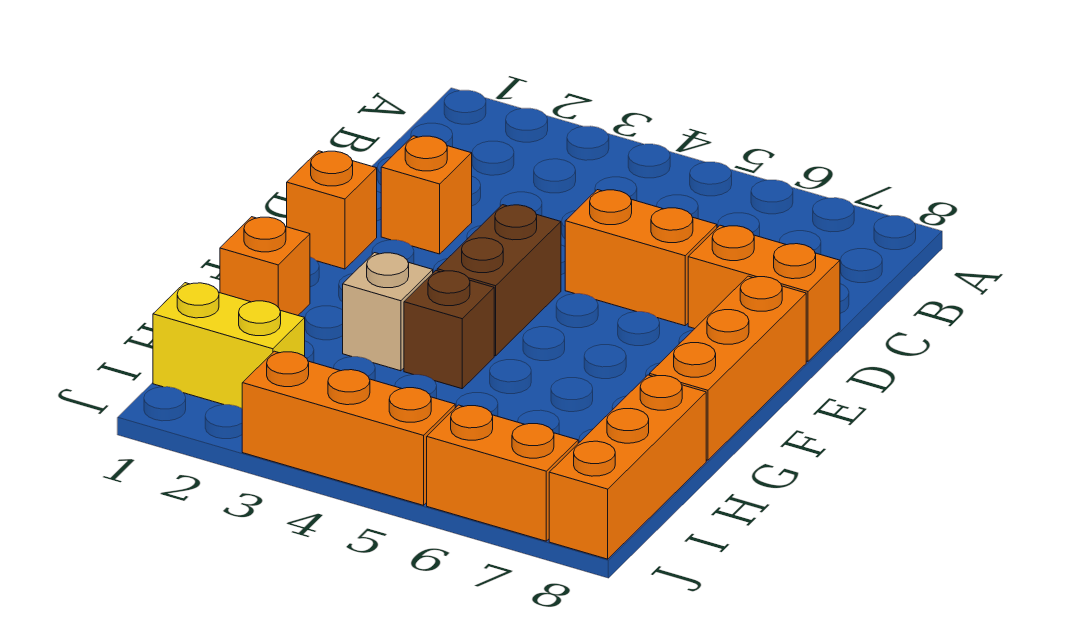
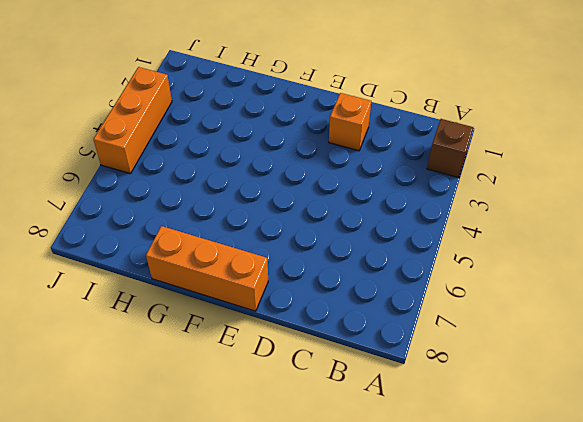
brown brick A2 level 1 -> brown brick G4 level 1
none -> orange brick D5:D6 level 1
none -> orange brick D7:D8 level 1
none -> orange brick E1 level 1

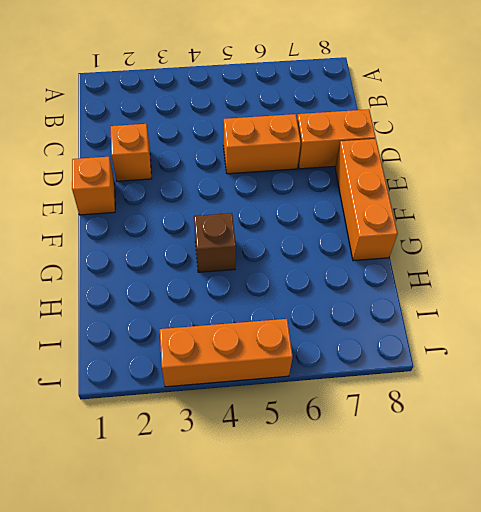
none -> brown brick E4:F4 level 1
none -> orange brick G1 level 1
none -> tan brick G3 level 1

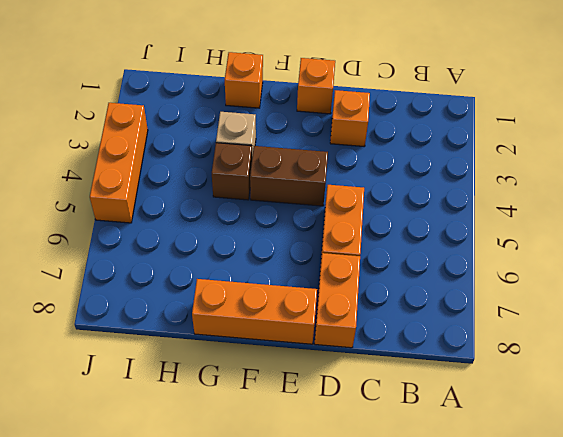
none -> orange brick H8:J8 level 1
none -> yellow brick I1:I2 level 1
none -> orange brick J6:J7 level 1

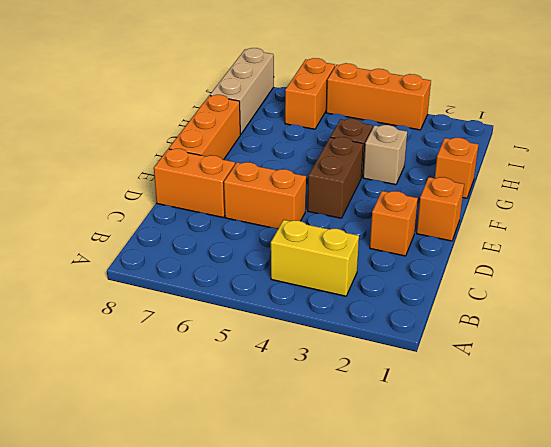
yellow brick B3:B4 level 1 -> yellow brick I1:I2 level 1
tan brick H8:J8 level 1 -> orange brick H8:J8 level 1
orange brick I6:J6 level 1 -> orange brick J6:J7 level 1

